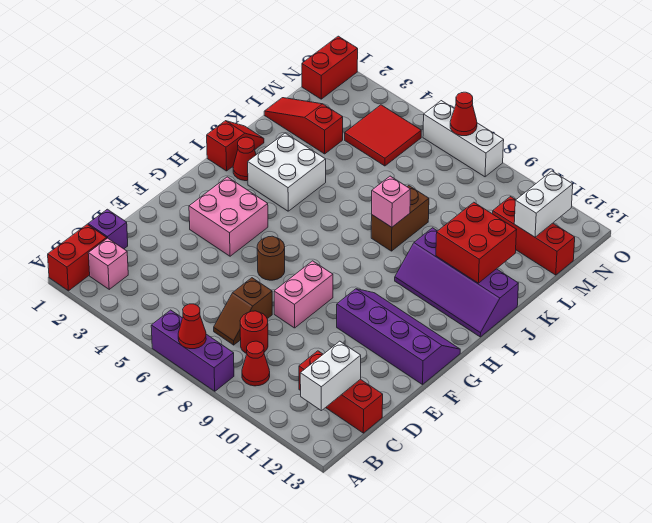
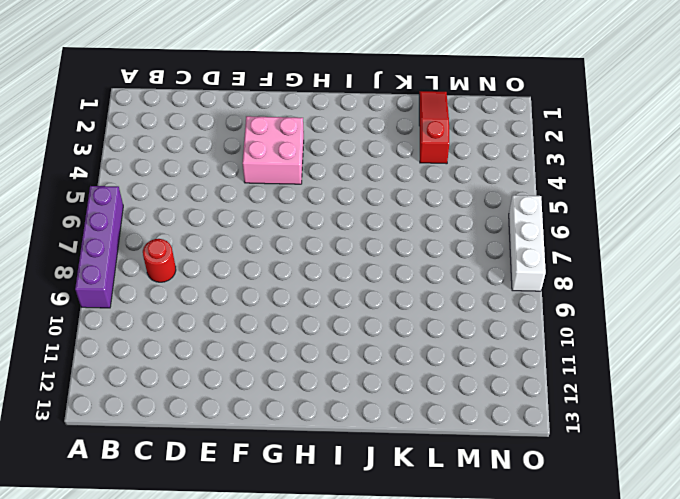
purple brick A6:A9 level 1 -> purple brick A6:A8 level 1
none -> red brick A1:B1 level 1
none -> pink brick B2 level 1
none -> red cone B9 level 1

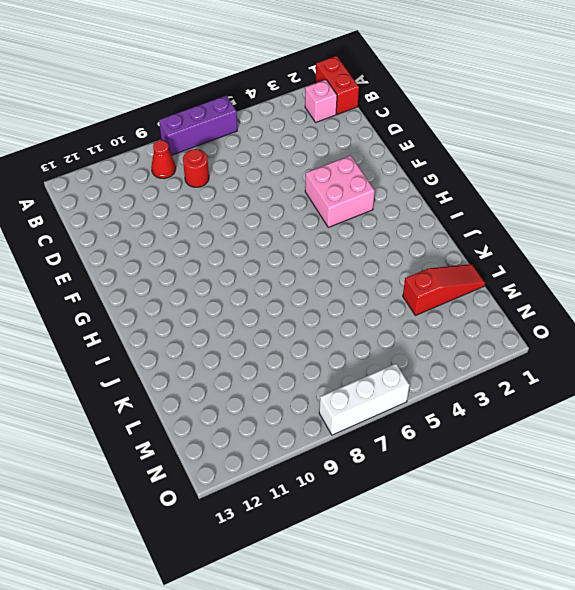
none -> purple brick C1 level 1
none -> brown slope C7:D7 level 1 top D
none -> red brick C11:C13 level 1

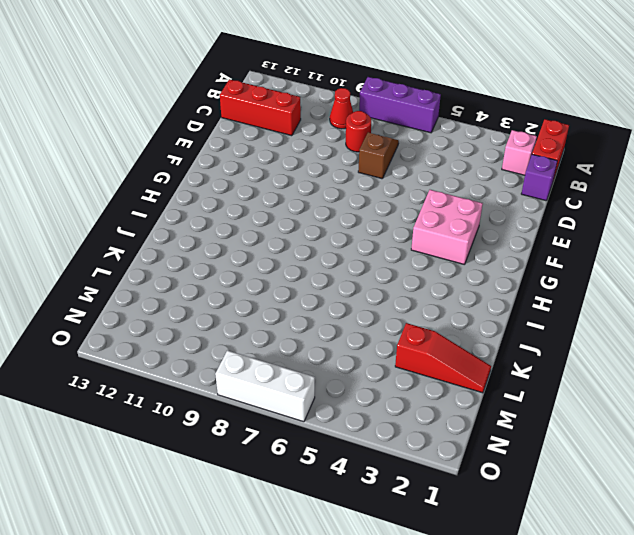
none -> pink brick E8:F8 level 1
none -> brown round brick F6 level 1
none -> purple slope F10:G13 level 1 top F

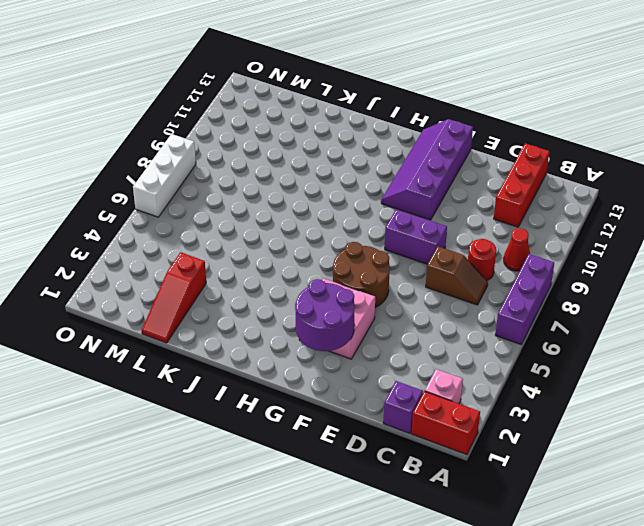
purple brick E8:F8 level 1 -> pink brick E8:F8 level 1
purple round brick F2:G3 level 2 -> none
brown round brick F5:G6 level 1 -> brown round brick F6 level 1
none -> red slope I1:J1 level 1 top I
none -> red cone I2 level 1
none -> white brick I3:J4 level 1

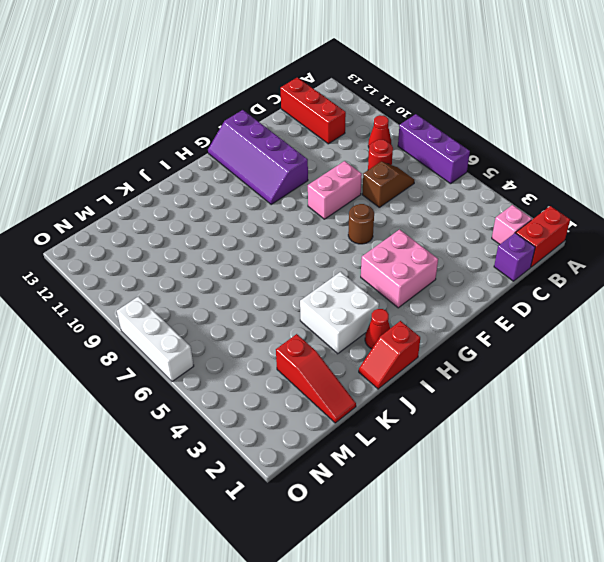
none -> purple slope I10:J13 level 1 top J
none -> brown brick J8:K8 level 1
none -> red tile M4:N5 level 1

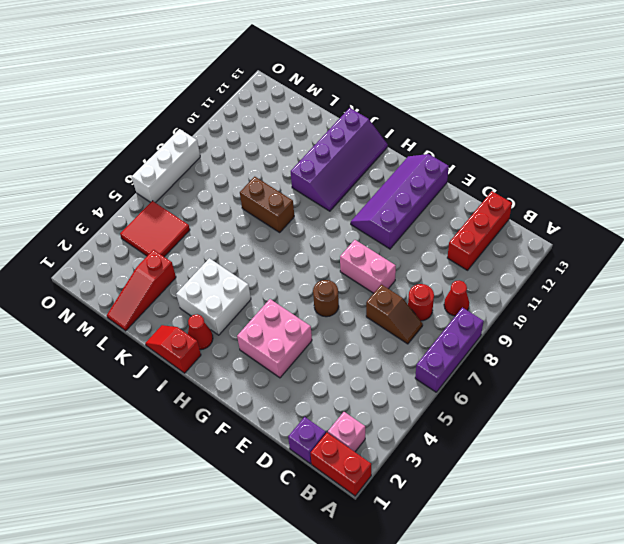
none -> red brick M11:M13 level 1
none -> red brick N1:O1 level 1
none -> red cone A7 level 2

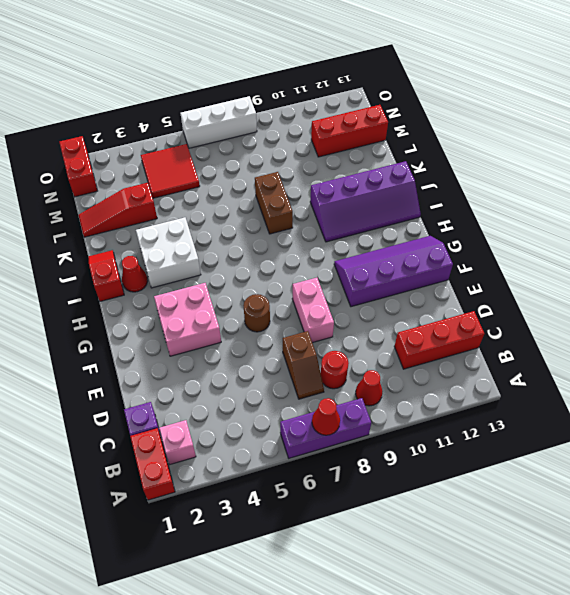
none -> white brick B12:C12 level 2
none -> pink brick J8 level 2
none -> red brick J11:K12 level 2

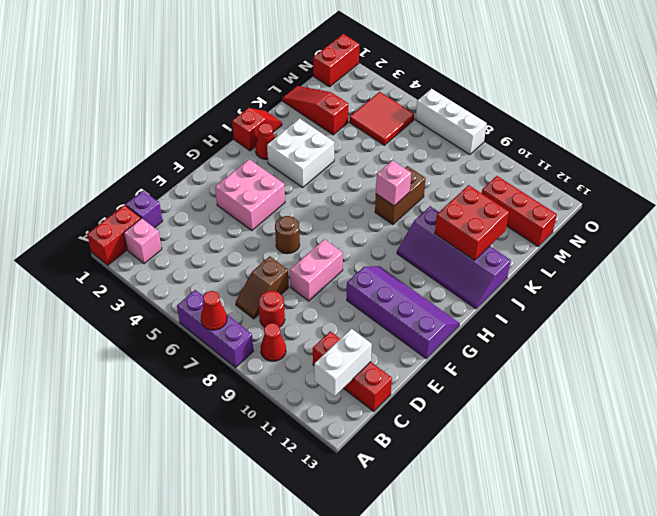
none -> white brick M12:N12 level 2
none -> red cone O7 level 2

